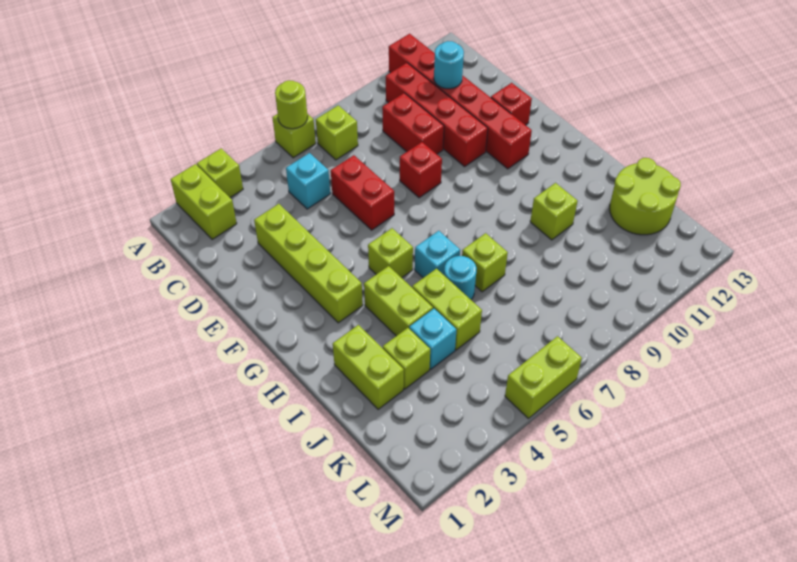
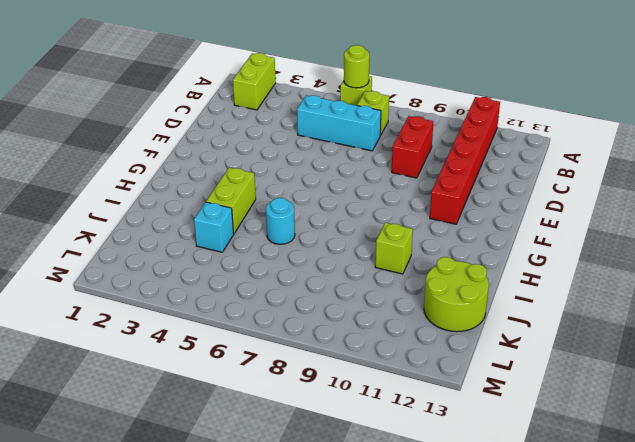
cyan brick C5:C7 level 1 -> cyan brick C5 level 1
none -> lime brick A3 level 1
none -> red brick B10:E10 level 1
none -> lime brick D3:G3 level 1

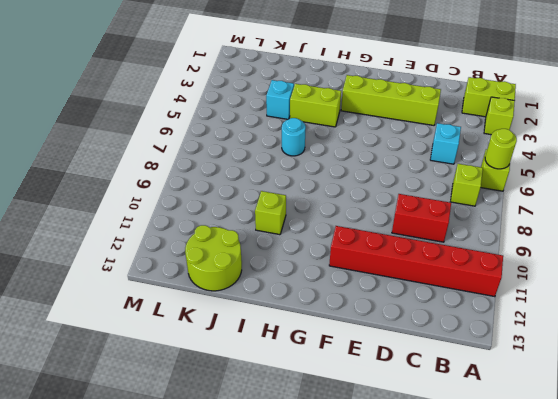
none -> red brick B10:E10 level 1
none -> red brick D6:E6 level 1
none -> red brick E8 level 1

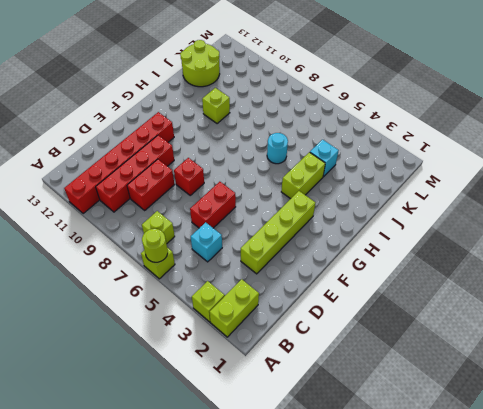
none -> red brick E12 level 1
none -> lime brick G5 level 1
none -> cyan brick H6 level 1

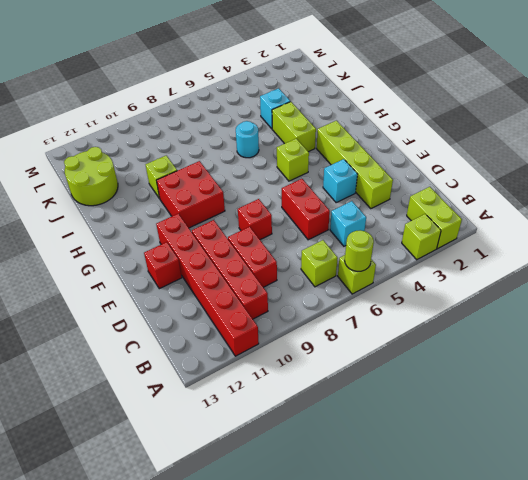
cyan brick E4 level 1 -> cyan brick H6 level 1
red brick G9:H10 level 1 -> none
none -> lime brick I2:J2 level 1
none -> lime brick I5:J5 level 1
none -> lime brick I7 level 1

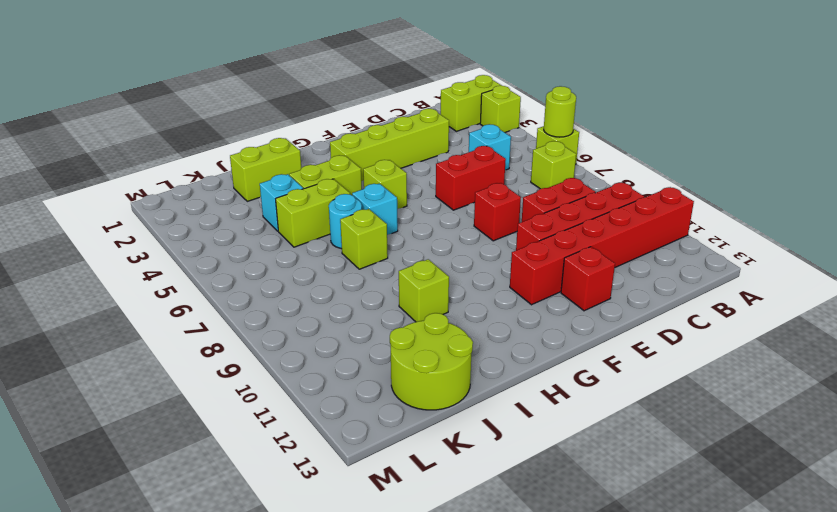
none -> lime brick J3 level 1
none -> lime brick M5:M6 level 1
none -> cyan round brick C11 level 2

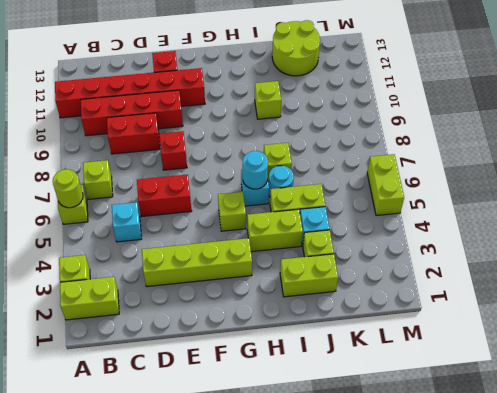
cyan round brick H6 level 2 -> cyan round brick C11 level 2

